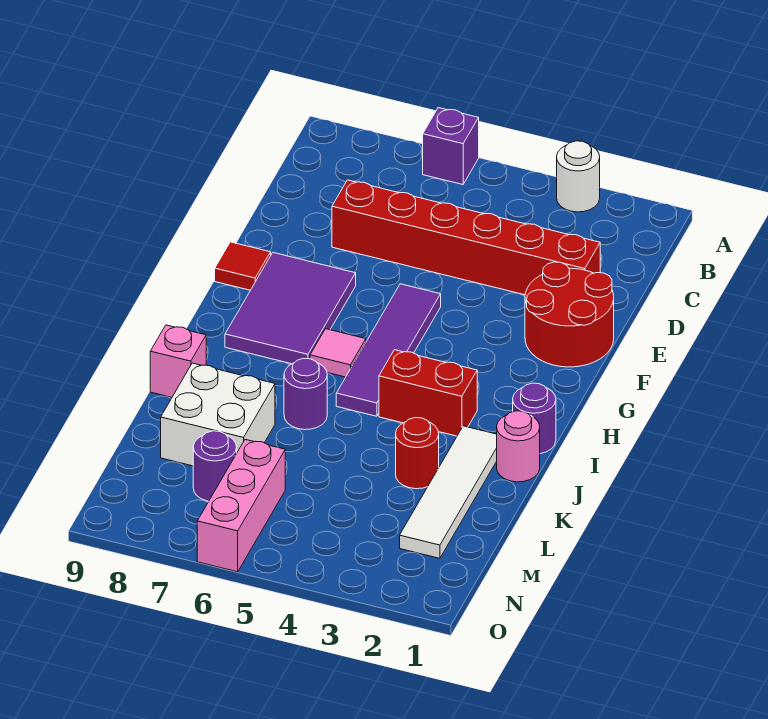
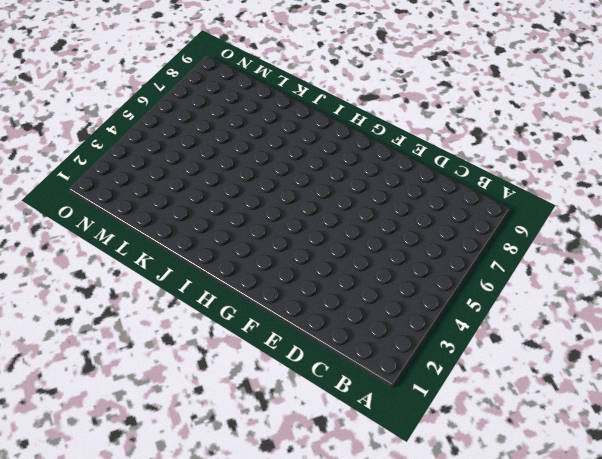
none -> white round brick A3 level 1
none -> purple brick A6 level 1
none -> red brick D2:D7 level 1

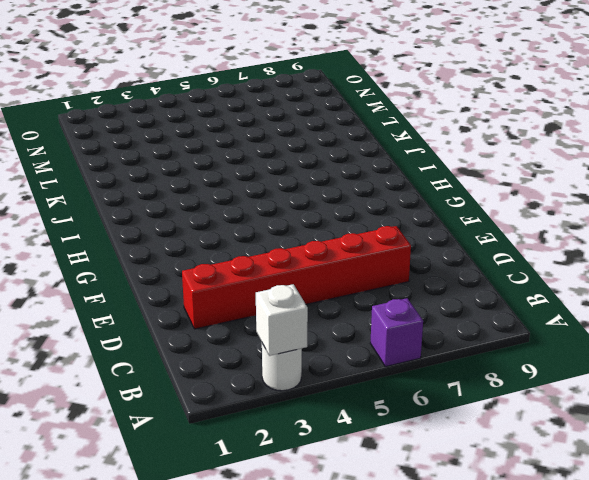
white brick A3 level 2 -> none
none -> red round brick E1:F2 level 1
none -> purple tile F5:I5 level 1
none -> purple tile F7:H8 level 1

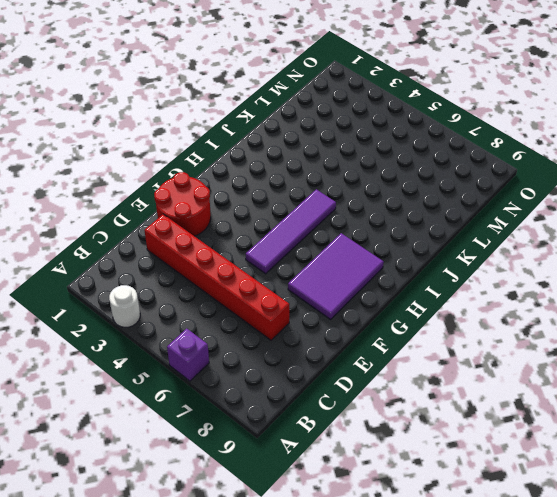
none -> red tile F9 level 1
none -> pink tile H6 level 1
none -> purple round brick I1 level 1

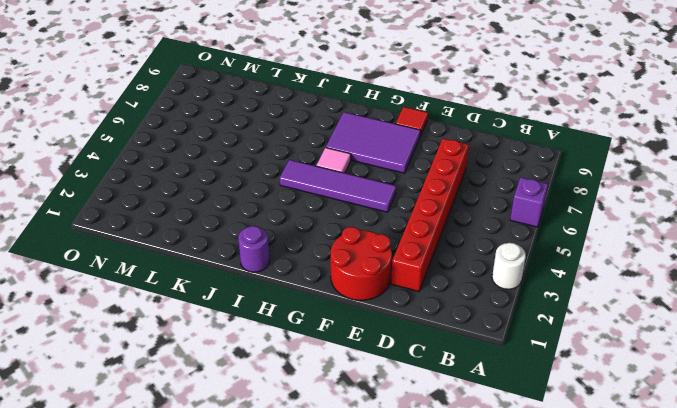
none -> red brick I3:I4 level 1
none -> pink round brick J1 level 1
none -> white tile J2:M2 level 1

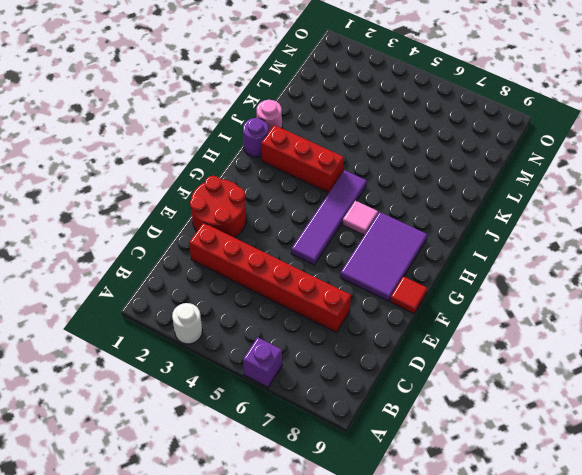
red brick I2:I4 level 1 -> red brick I3:I4 level 1
none -> white tile J2:M2 level 1
none -> purple round brick J6 level 1
none -> pink brick J9 level 1

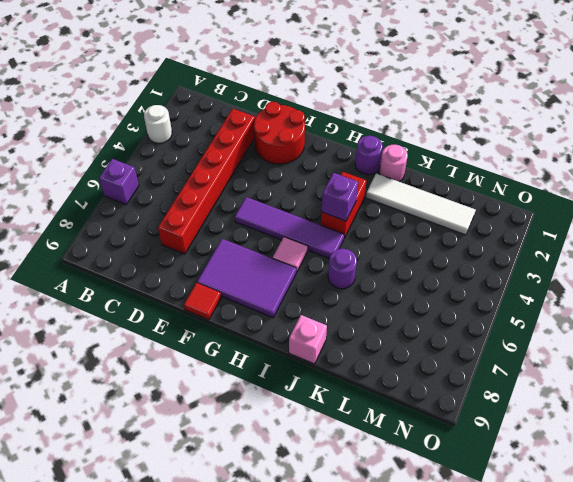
purple brick I4 level 2 -> none
none -> red round brick K3 level 1
none -> white brick K7:L8 level 1
none -> pink brick M6:O6 level 1

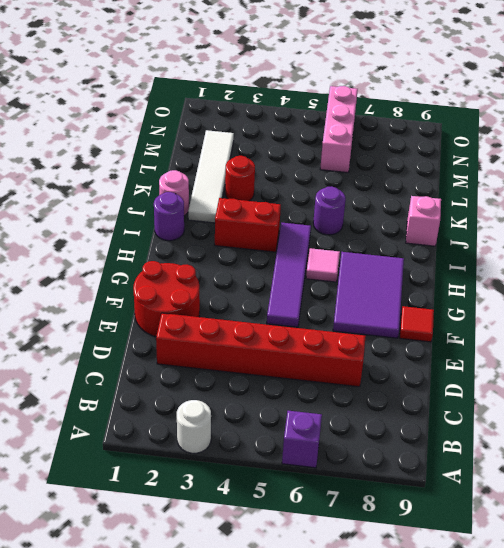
none -> white brick K7:L8 level 1
none -> purple round brick M7 level 1

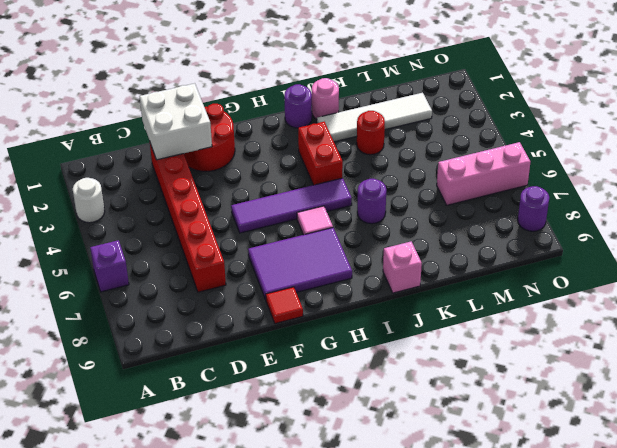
white brick D1:E2 level 2 -> white brick K7:L8 level 1
purple round brick O8 level 1 -> purple round brick M7 level 1

